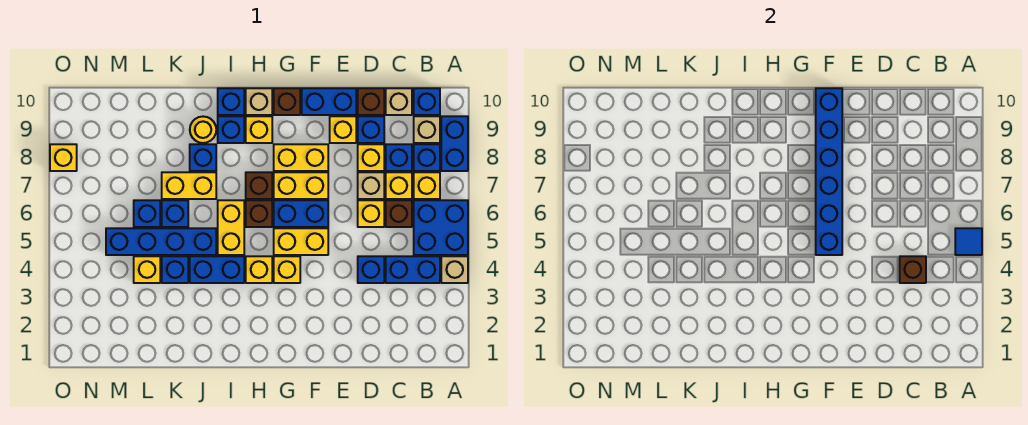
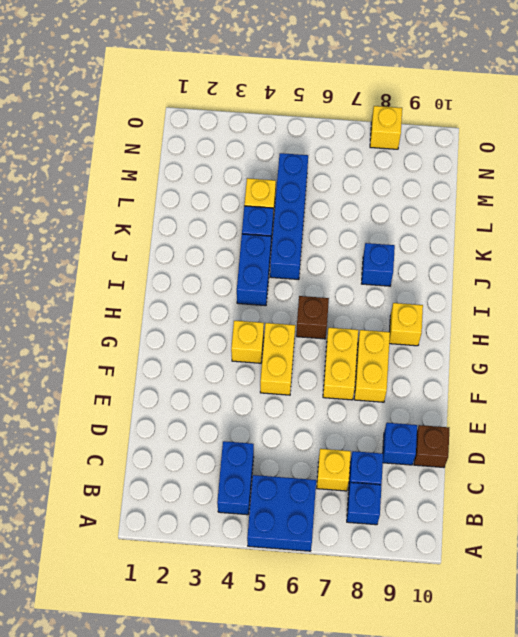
none -> tan brick A4 level 1
none -> blue brick A8:A9 level 1
none -> yellow brick B7 level 1
none -> tan brick B9 level 1

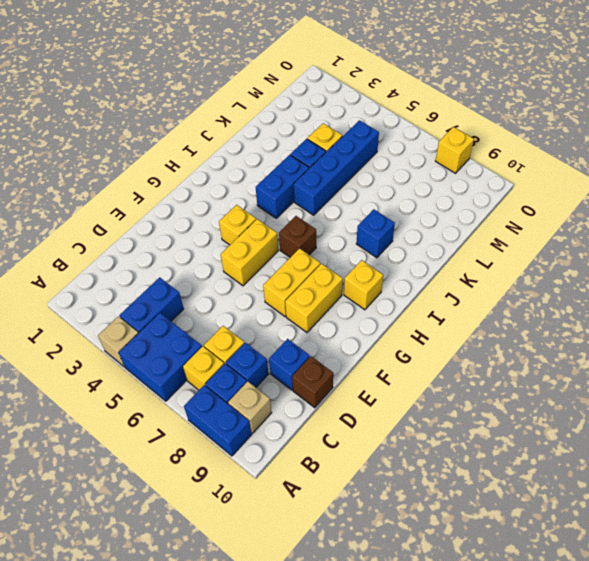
none -> blue brick B10 level 1
none -> brown brick C6 level 1
none -> tan brick C10 level 1
none -> blue brick D4 level 1

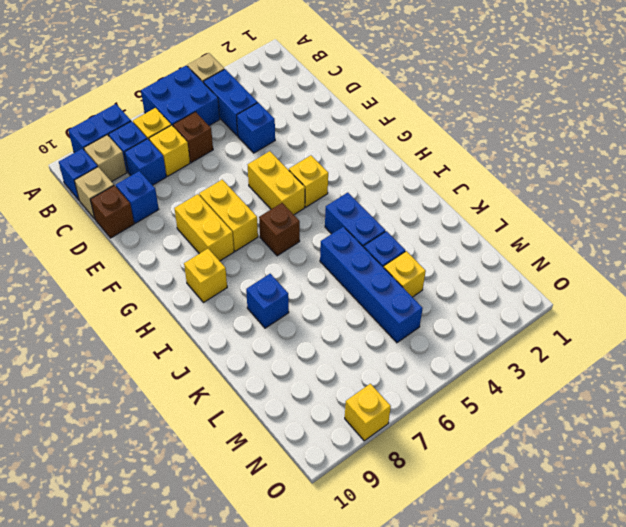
none -> yellow brick D6 level 1
none -> tan brick D7 level 1
none -> yellow brick D8 level 1
none -> yellow brick E9 level 1

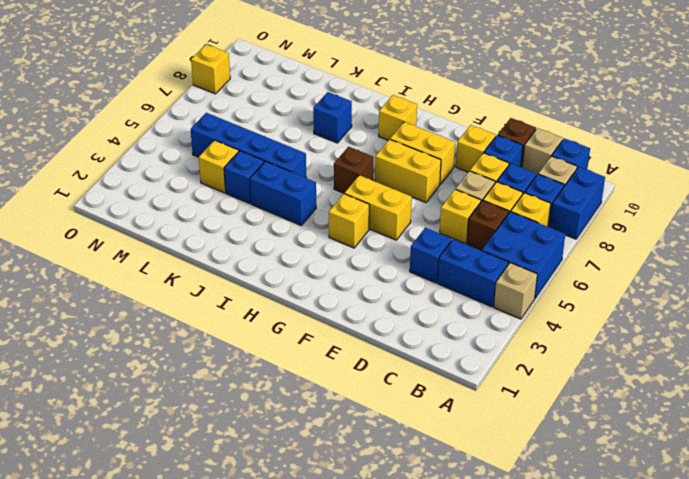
none -> blue brick E10:F10 level 1
none -> blue brick F6:G6 level 1
none -> brown brick G10 level 1
none -> yellow brick H4 level 1

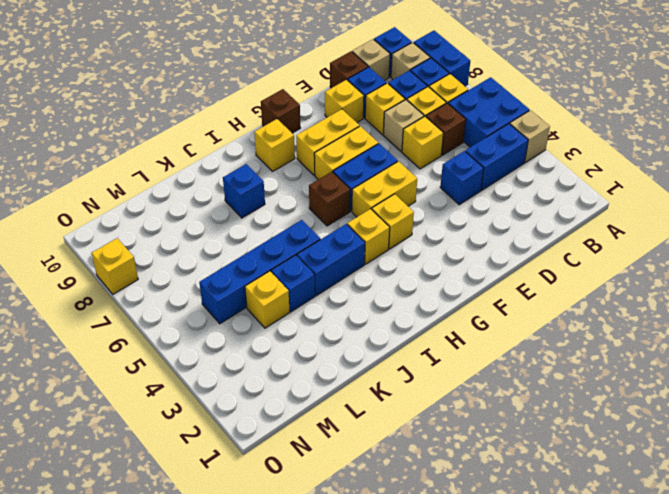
none -> blue brick E10:F10 level 1
none -> brown brick H7 level 1
none -> tan brick H10 level 1
none -> yellow brick I5:I6 level 1

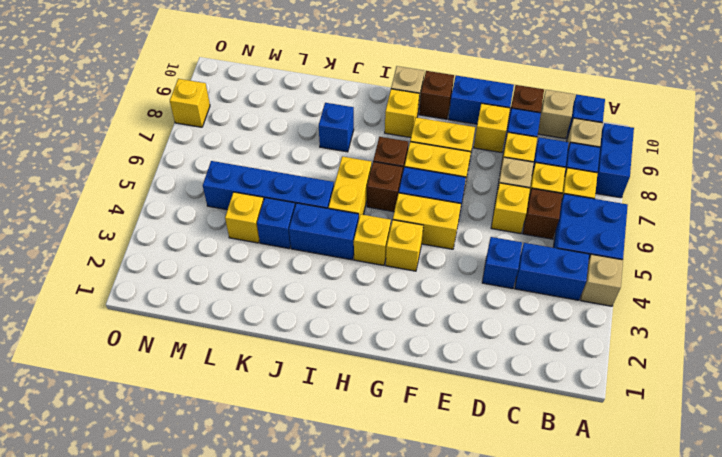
none -> blue brick I9 level 1
none -> blue brick I10 level 1
none -> yellow brick J7:K7 level 1
none -> yellow round brick J9 level 1

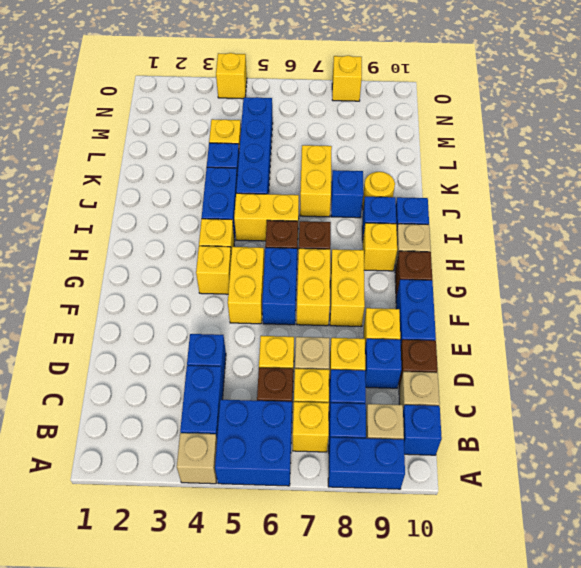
yellow brick O4 level 1 -> none
none -> blue brick K6 level 1
none -> blue brick L6 level 1
none -> blue tile A5 level 2
none -> brown brick C4 level 2

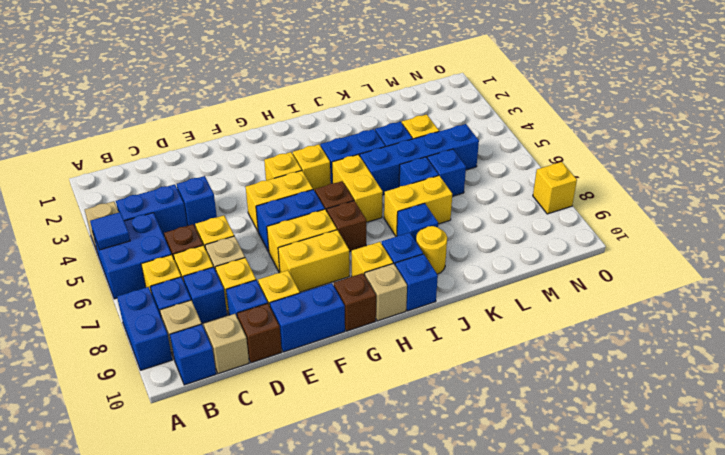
none -> brown brick C4 level 2
none -> blue brick F5:F10 level 2

